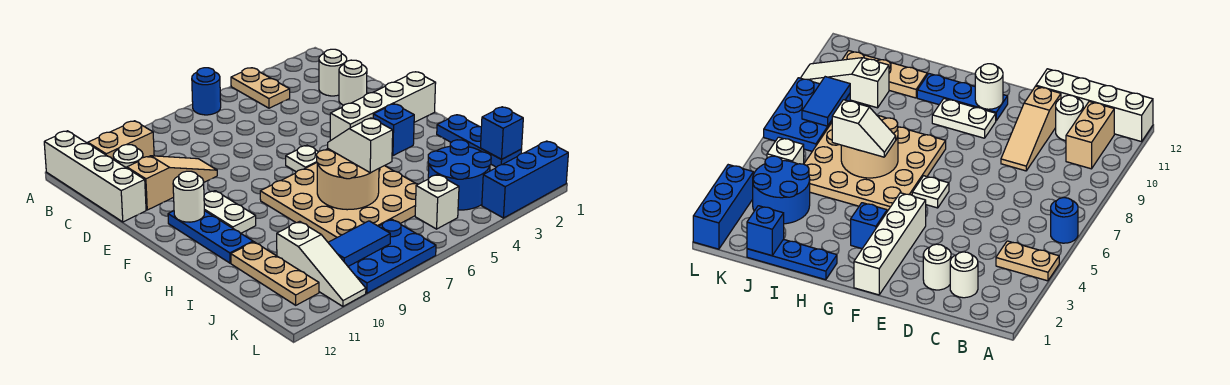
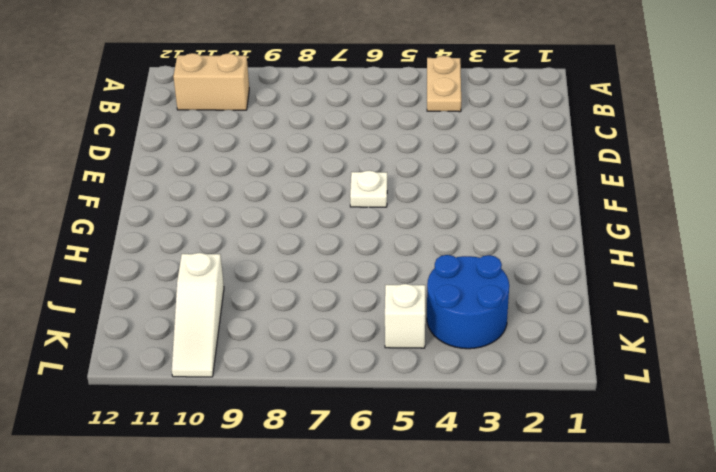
none -> blue round brick A6 level 1
none -> white brick A12:D12 level 1
none -> white round brick C2 level 1

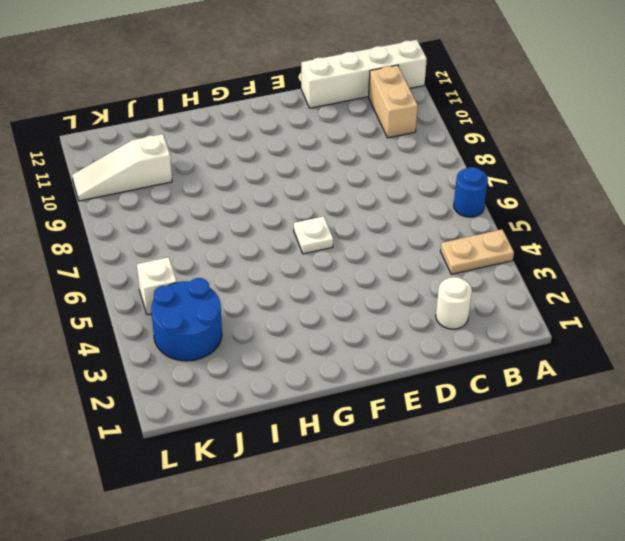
none -> white round brick C11 level 1
none -> white round brick D2 level 1
none -> tan slope D9:D11 level 1 top 11

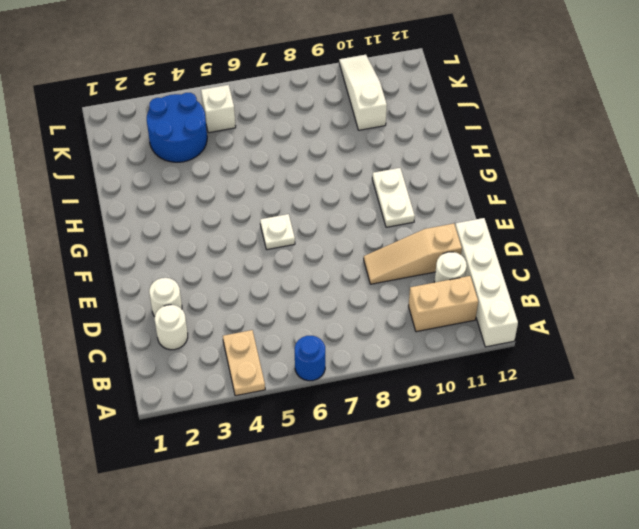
none -> white brick F1:F4 level 1
none -> blue plate F11:H11 level 1
none -> blue brick G3 level 1

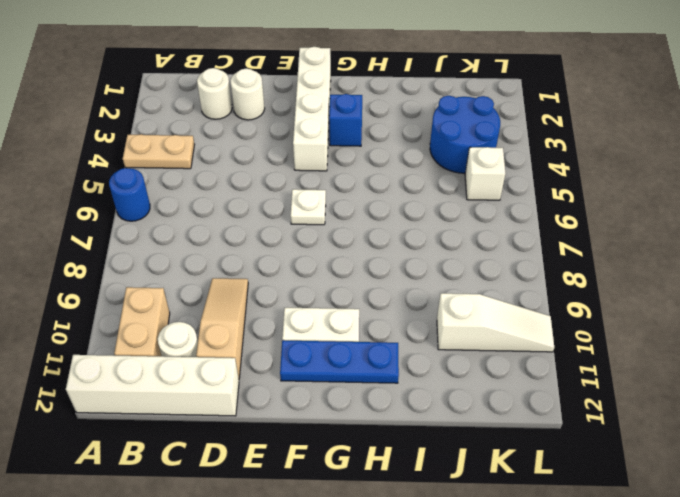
none -> tan plate G5:J8 level 1
none -> blue plate H1:J1 level 1
none -> tan plate I11:K11 level 1

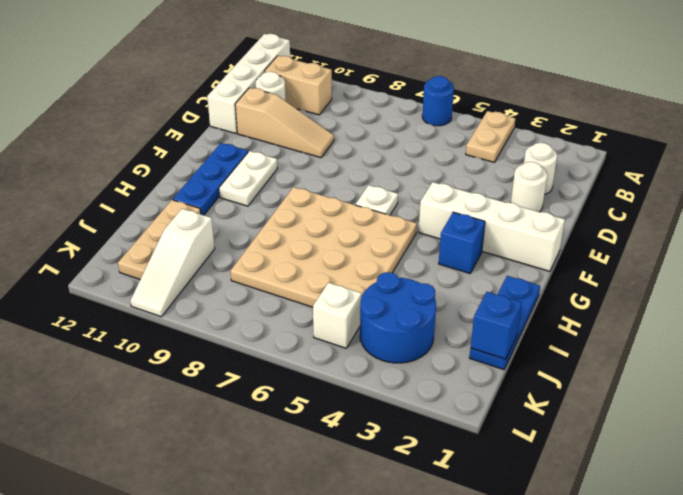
none -> blue plate K7:L9 level 1
none -> blue brick L1:L3 level 1
none -> white round brick F11 level 2

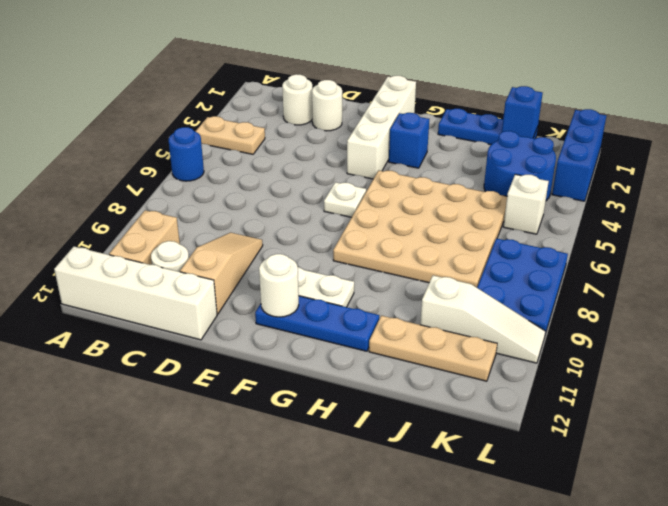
none -> tan round brick H6:I7 level 2
none -> blue tile K8:K9 level 2
none -> white slope H6:I6 level 3 top I

